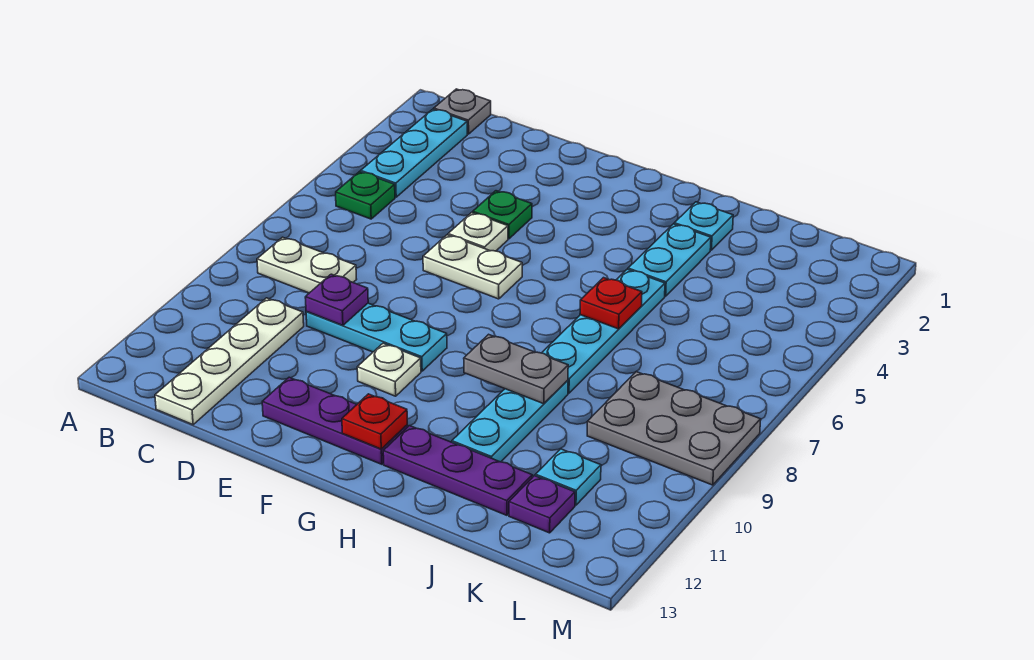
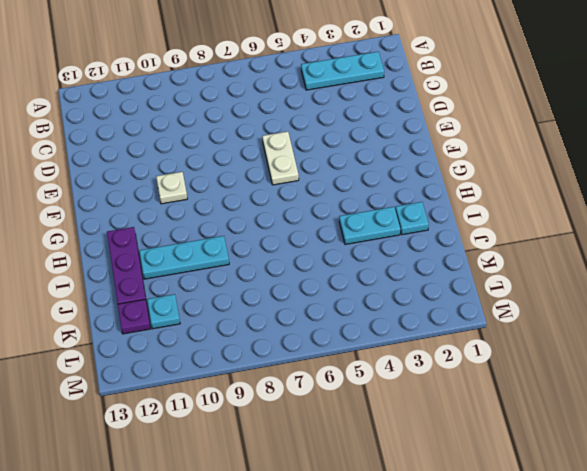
none -> grey plate B1 level 1
none -> green plate B5 level 1
none -> white plate B8:C8 level 1

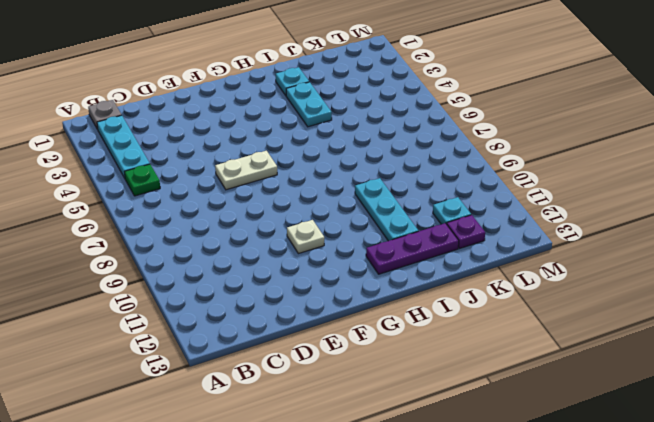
none -> white plate B8:C8 level 1
none -> white plate C10:C13 level 1
none -> cyan plate D9:F9 level 1

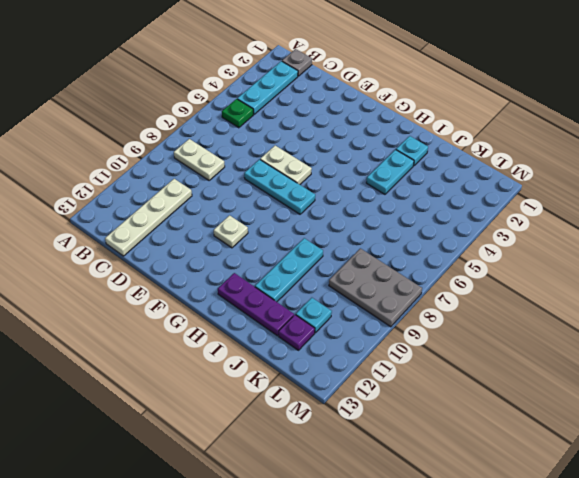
cyan plate E7:G7 level 1 -> cyan plate D9:F9 level 1
none -> green plate E4 level 1
none -> white plate E5 level 1
none -> purple plate E12:G12 level 1

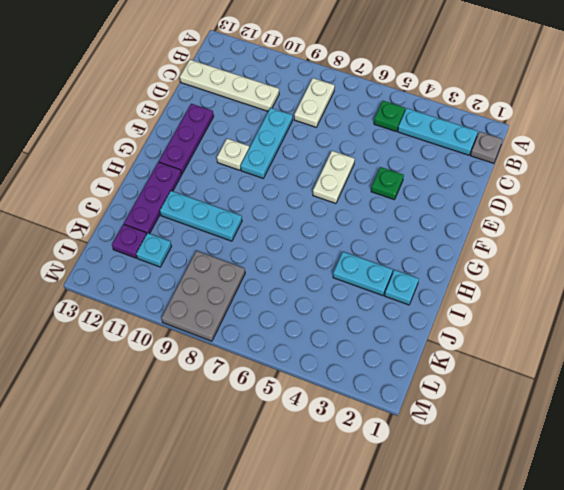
none -> white plate E5 level 1
none -> cyan plate I5:I8 level 1
none -> purple plate D9 level 2

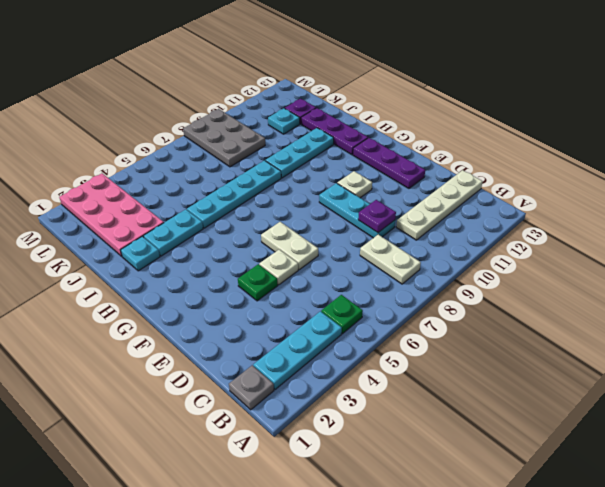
pink plate J2:M3 level 1 -> none
none -> red plate G12 level 2
none -> grey plate H9:I9 level 2
none -> red plate I6 level 2

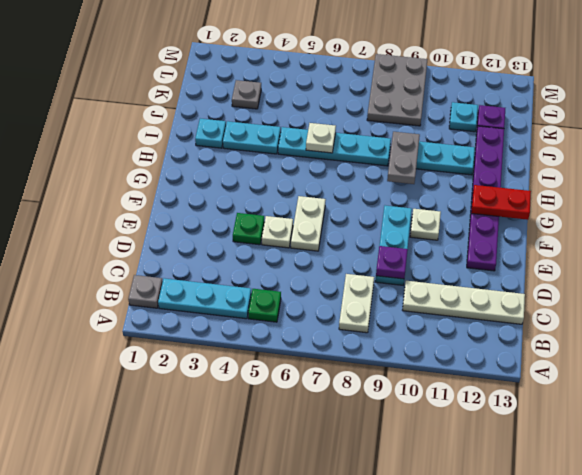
red plate G12:G13 level 2 -> red plate G12 level 2
white plate I6 level 2 -> red plate I6 level 2
grey plate K3 level 1 -> none

